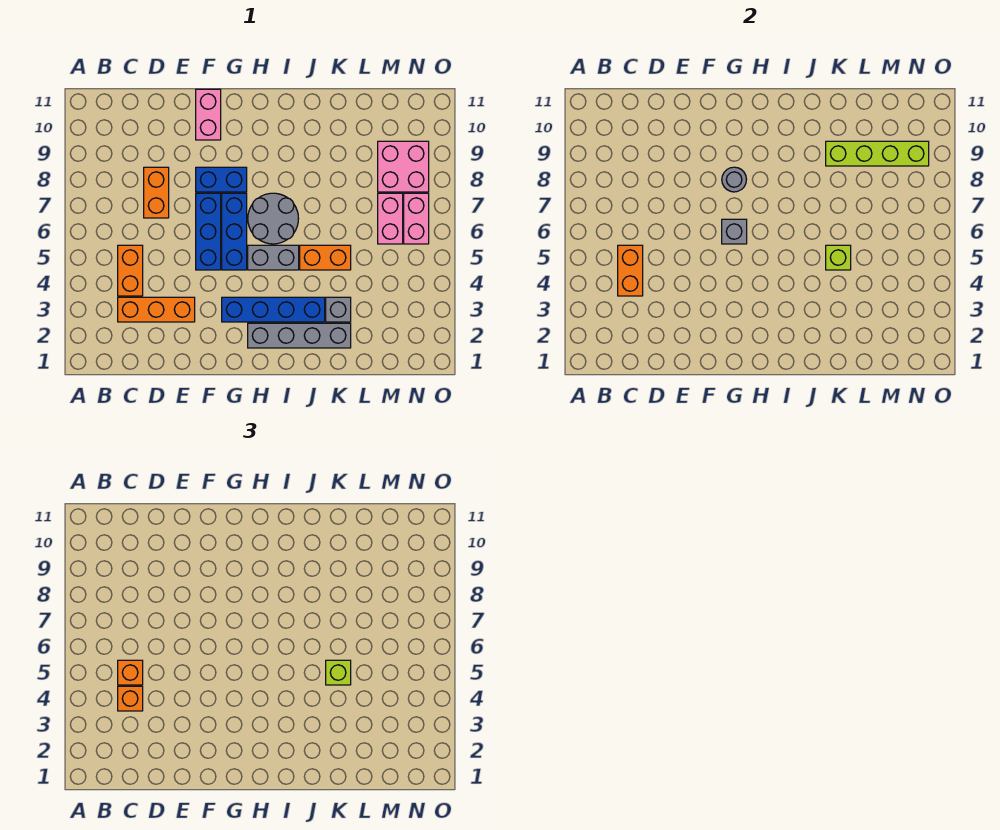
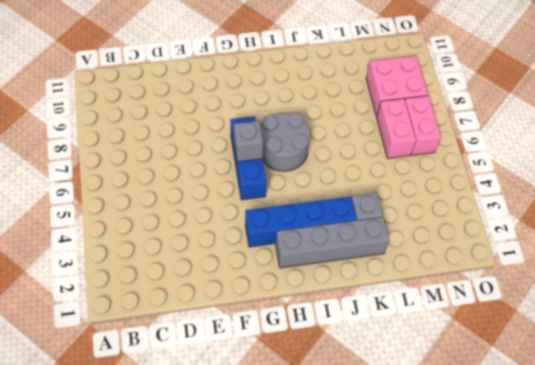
none -> orange brick C3:E3 level 1
none -> orange brick C4:C5 level 1
none -> orange brick D7:D8 level 1

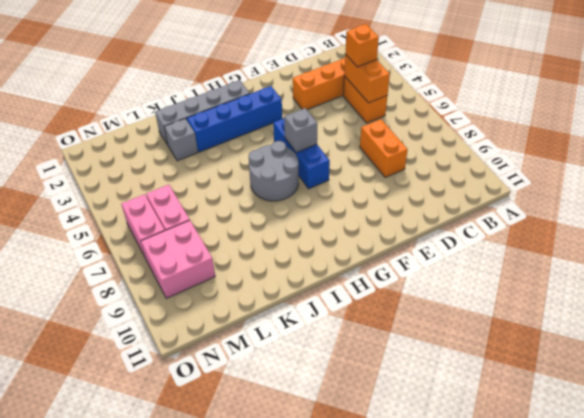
none -> blue brick F5:F7 level 1
none -> blue brick F8:G8 level 1
none -> pink brick F10:F11 level 1

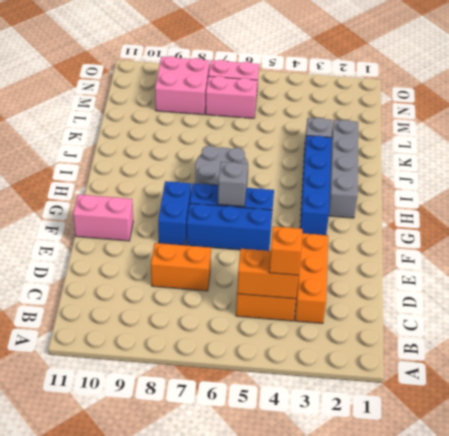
none -> grey brick H5:I5 level 1
none -> orange brick J5:K5 level 1
none -> grey round brick G8 level 2

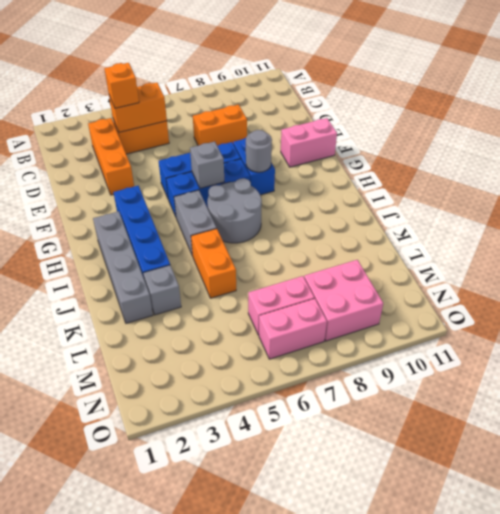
none -> lime brick K5 level 2
none -> lime brick K9:N9 level 2
none -> orange brick C5 level 3

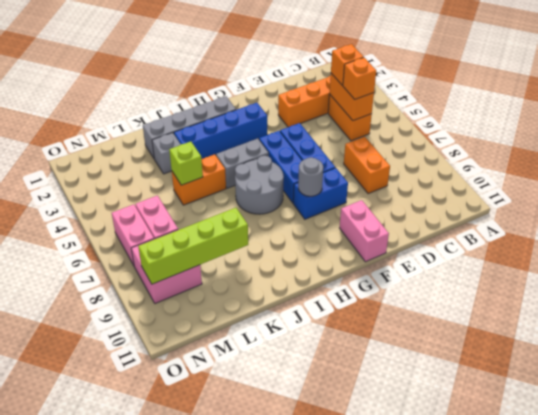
none -> grey brick G6 level 2
none -> lime brick K5 level 3

